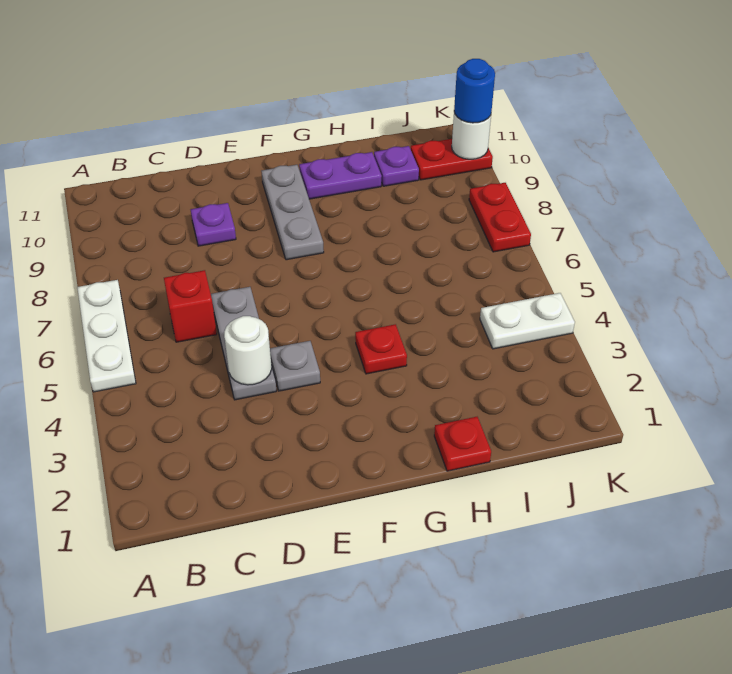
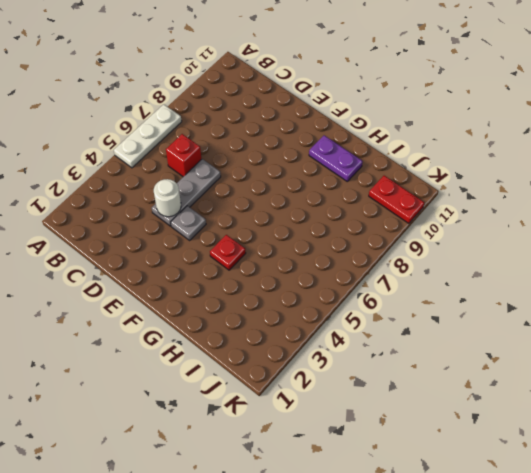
none -> purple plate D9 level 1
none -> grey plate F8:F10 level 1
none -> red plate H1 level 1

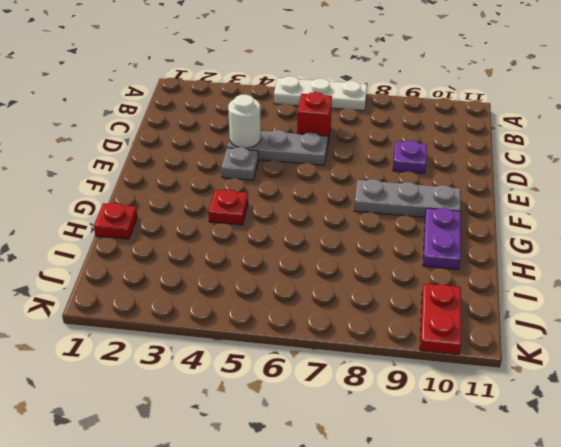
none -> purple plate I10 level 1
none -> white plate J4:K4 level 1
none -> red plate K7:K8 level 1

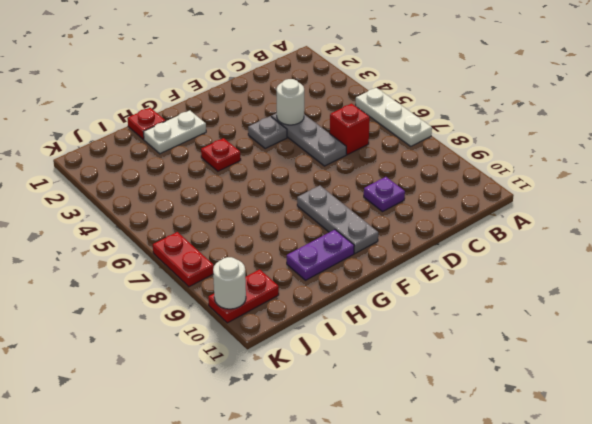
white plate G2:H2 level 1 -> white plate J4:K4 level 1
none -> purple plate I10 level 1
none -> blue round brick K10 level 3

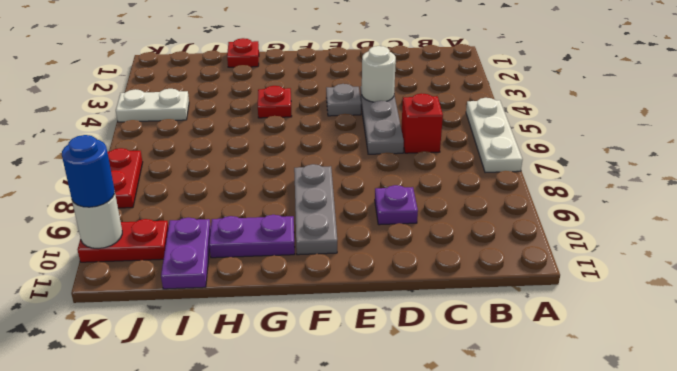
purple plate I10:I11 level 1 -> purple plate I10 level 1

